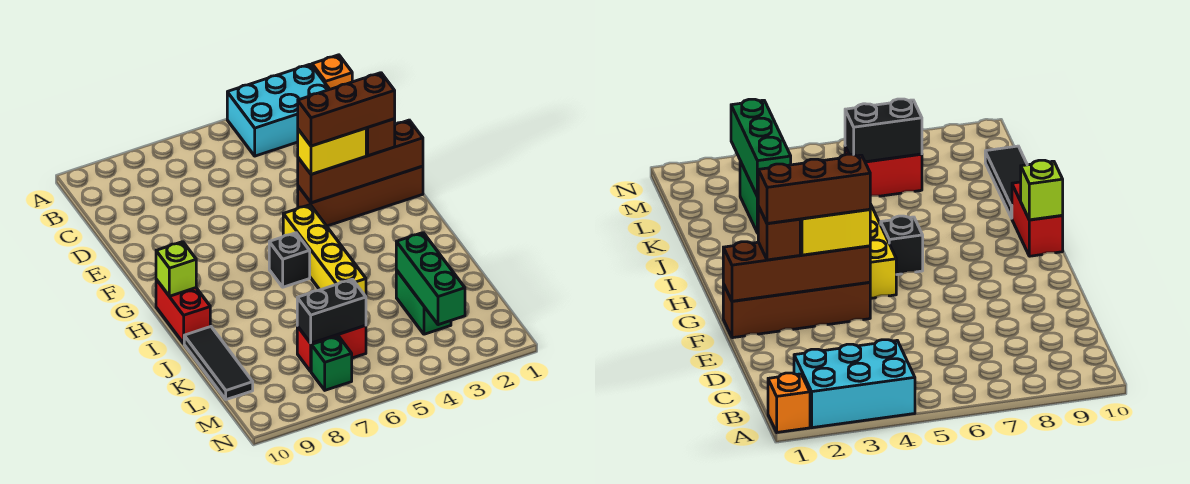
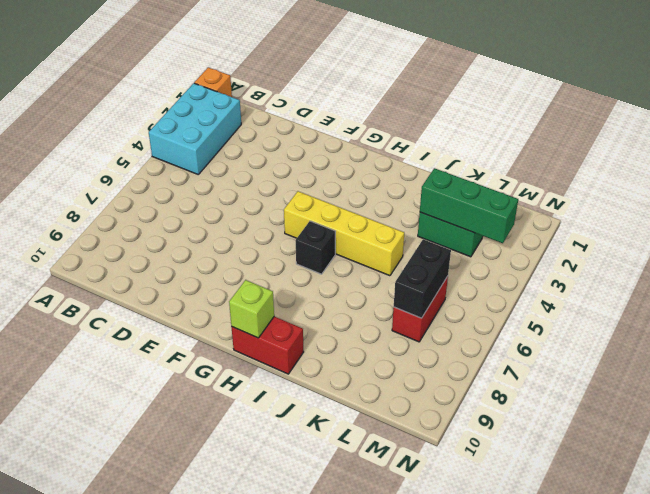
none -> brown brick F1:F4 level 1
none -> black tile J10:L10 level 1
none -> green brick M7 level 1

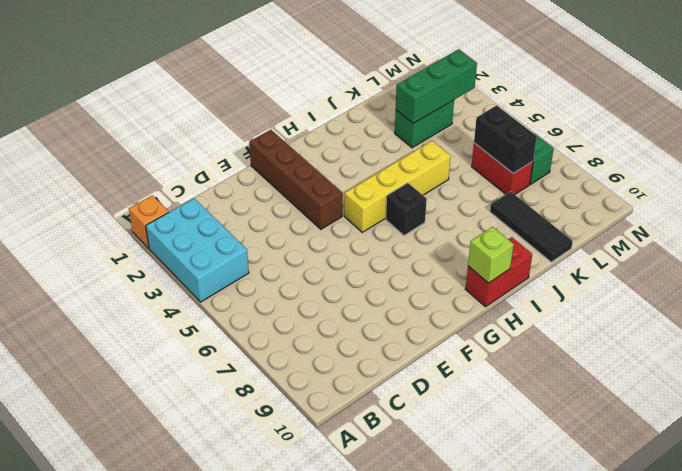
black tile K8:K10 level 1 -> black tile J10:L10 level 1
none -> brown brick F1:F4 level 2
none -> brown brick F2 level 3
none -> yellow brick F3:F4 level 3

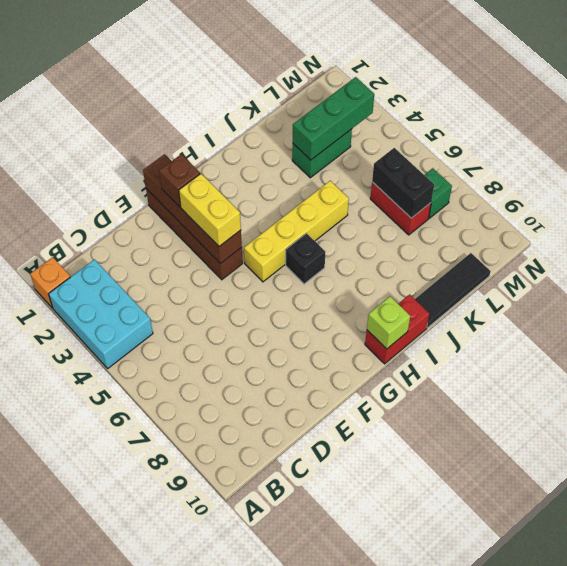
none -> brown brick F2:F4 level 4

